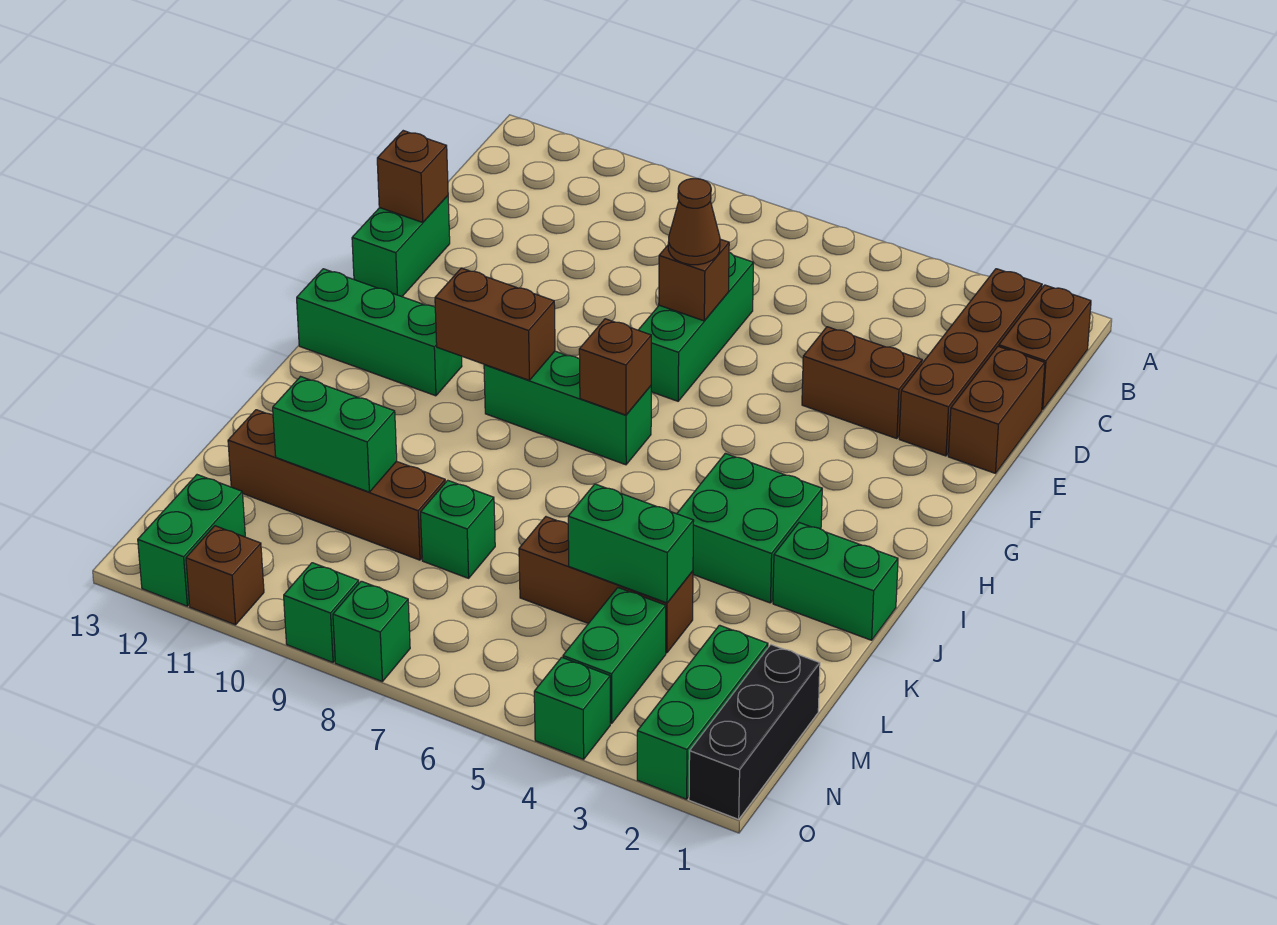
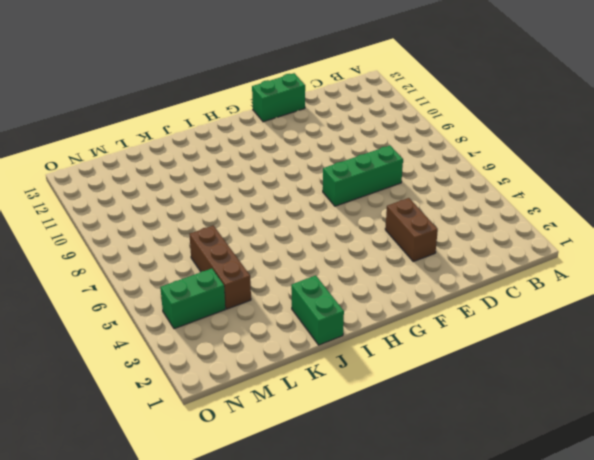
none -> brown brick B1:C1 level 1
none -> brown brick B2:E2 level 1
none -> brown brick D1:E1 level 1

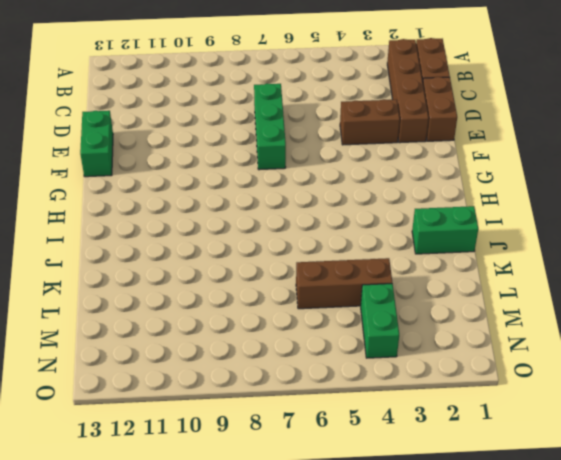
none -> green brick H7:H9 level 1
none -> green brick H11:H13 level 1
none -> green brick I3:J4 level 1

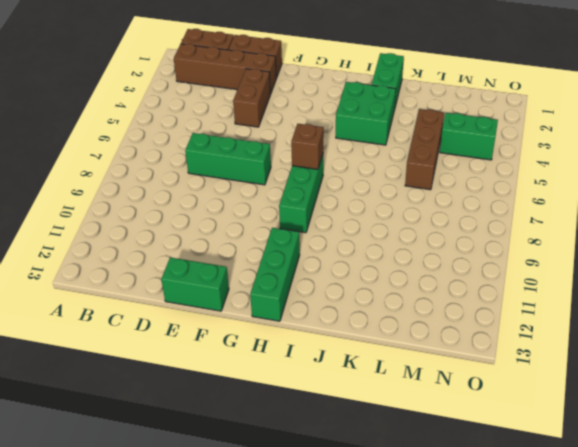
none -> green brick L8 level 1
none -> brown brick L9:L12 level 1
none -> black brick M1:O1 level 1

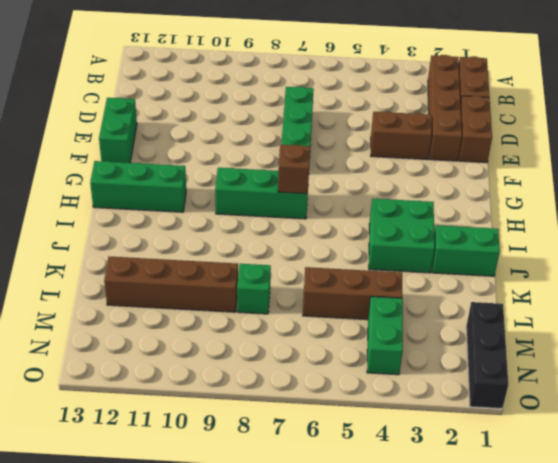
none -> green brick M2:O2 level 1
none -> green brick N12:O12 level 1
none -> green brick O4 level 1

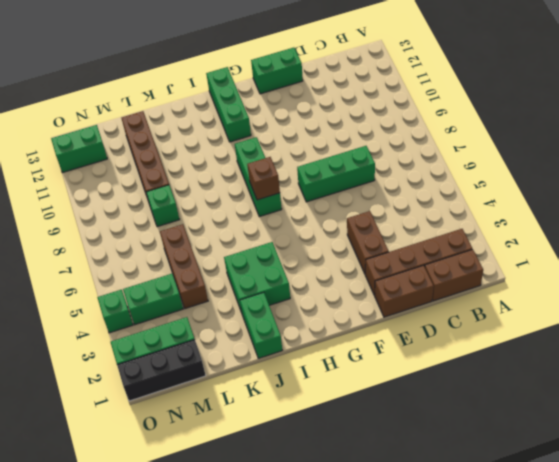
none -> green brick O8 level 1
none -> green brick O9 level 1
none -> brown brick O11 level 1

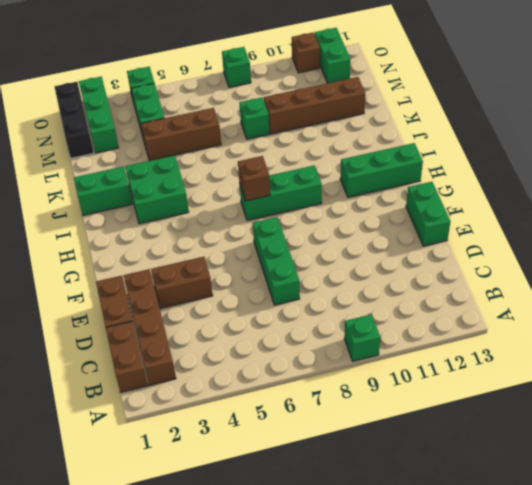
green brick A9 level 1 -> green brick O9 level 1
none -> brown brick E7 level 2
none -> brown brick E13 level 2
none -> brown brick H9:H10 level 2

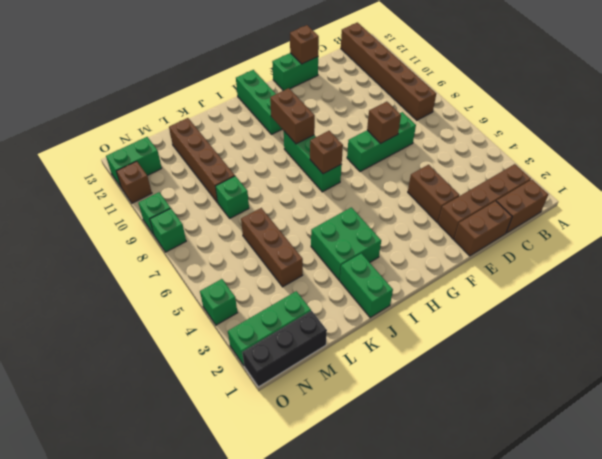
brown brick B8:B13 level 1 -> none
none -> green brick M4:N4 level 1
none -> green brick L4:L5 level 2
none -> green brick L10:L11 level 2

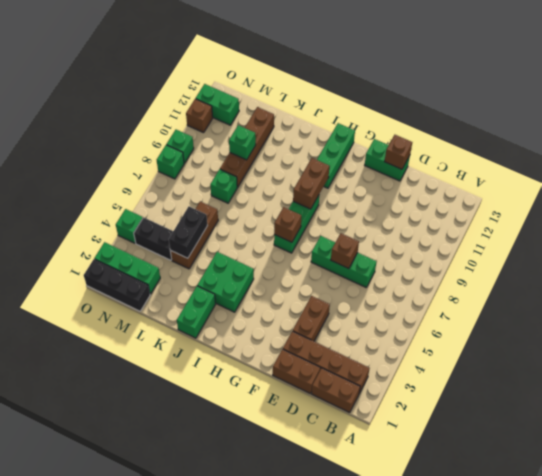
black brick L4:L5 level 2 -> green brick L4:L5 level 2
green brick L10 level 2 -> green brick L10:L11 level 2
black brick M4:N4 level 1 -> green brick M4:N4 level 1
none -> brown cone E7 level 3

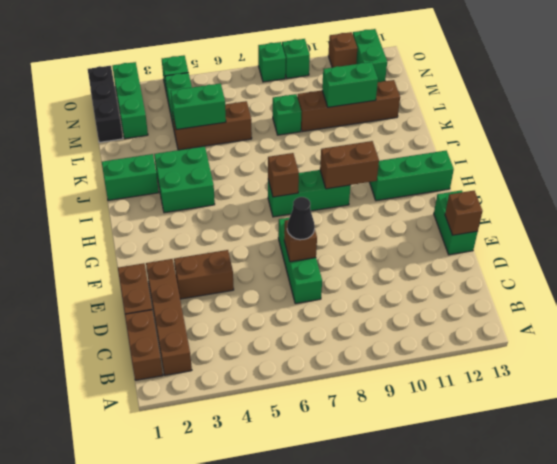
black cone E7 level 3 -> brown cone E7 level 3

